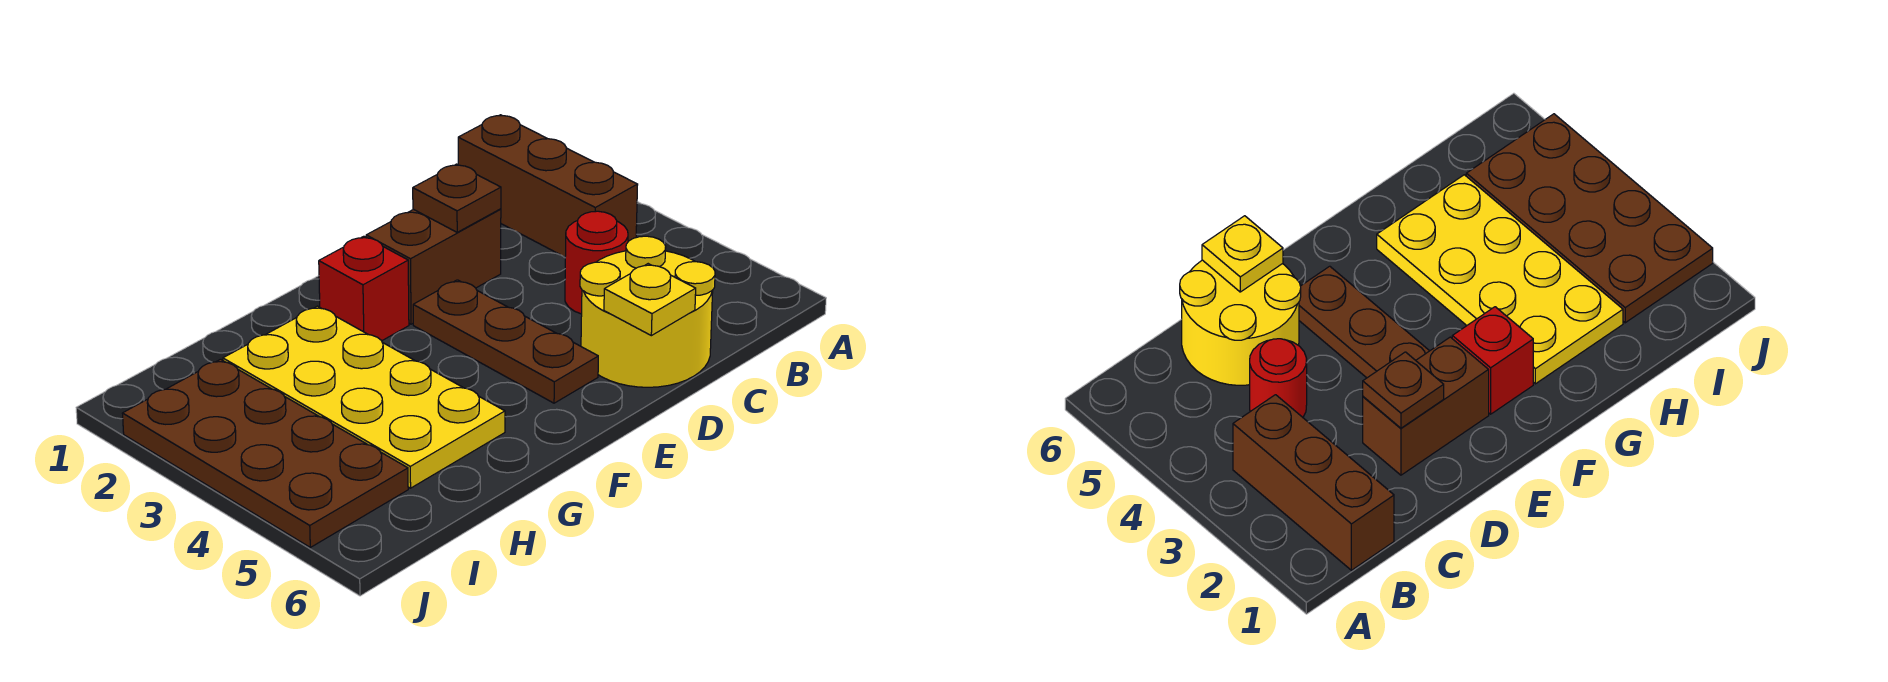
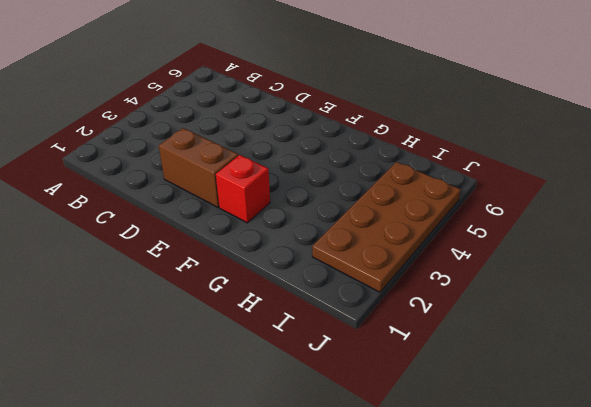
none -> brown brick B1:B3 level 1
none -> red round brick C4 level 1

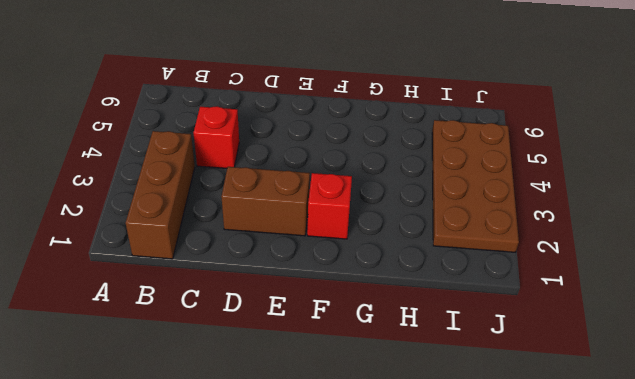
red brick C4 level 1 -> red round brick C4 level 1
none -> yellow round brick C5:D6 level 1
none -> brown plate E3:E5 level 1

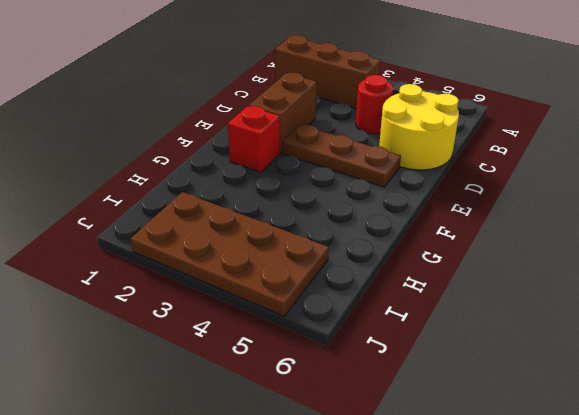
none -> yellow plate G2:H5 level 1
none -> brown plate D2 level 2

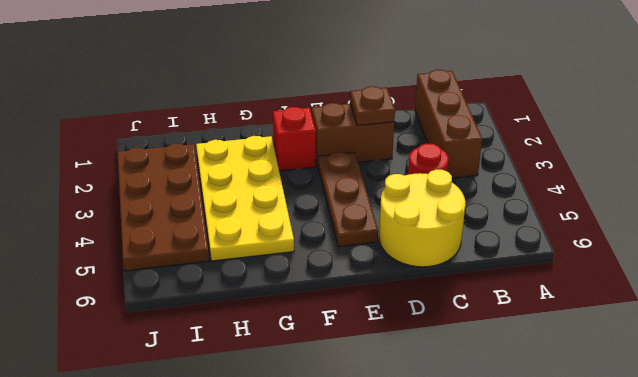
none -> yellow plate D6 level 2

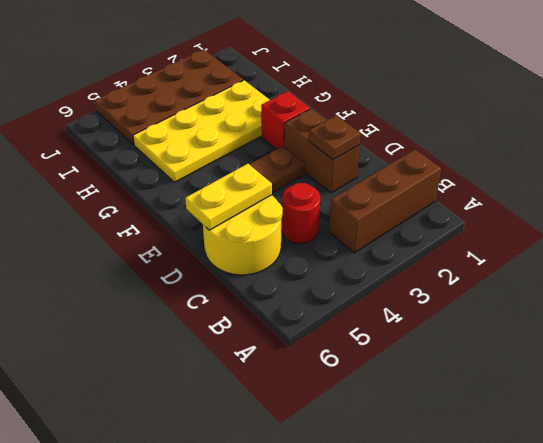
yellow plate D5:D6 level 2 -> yellow plate D6 level 2

